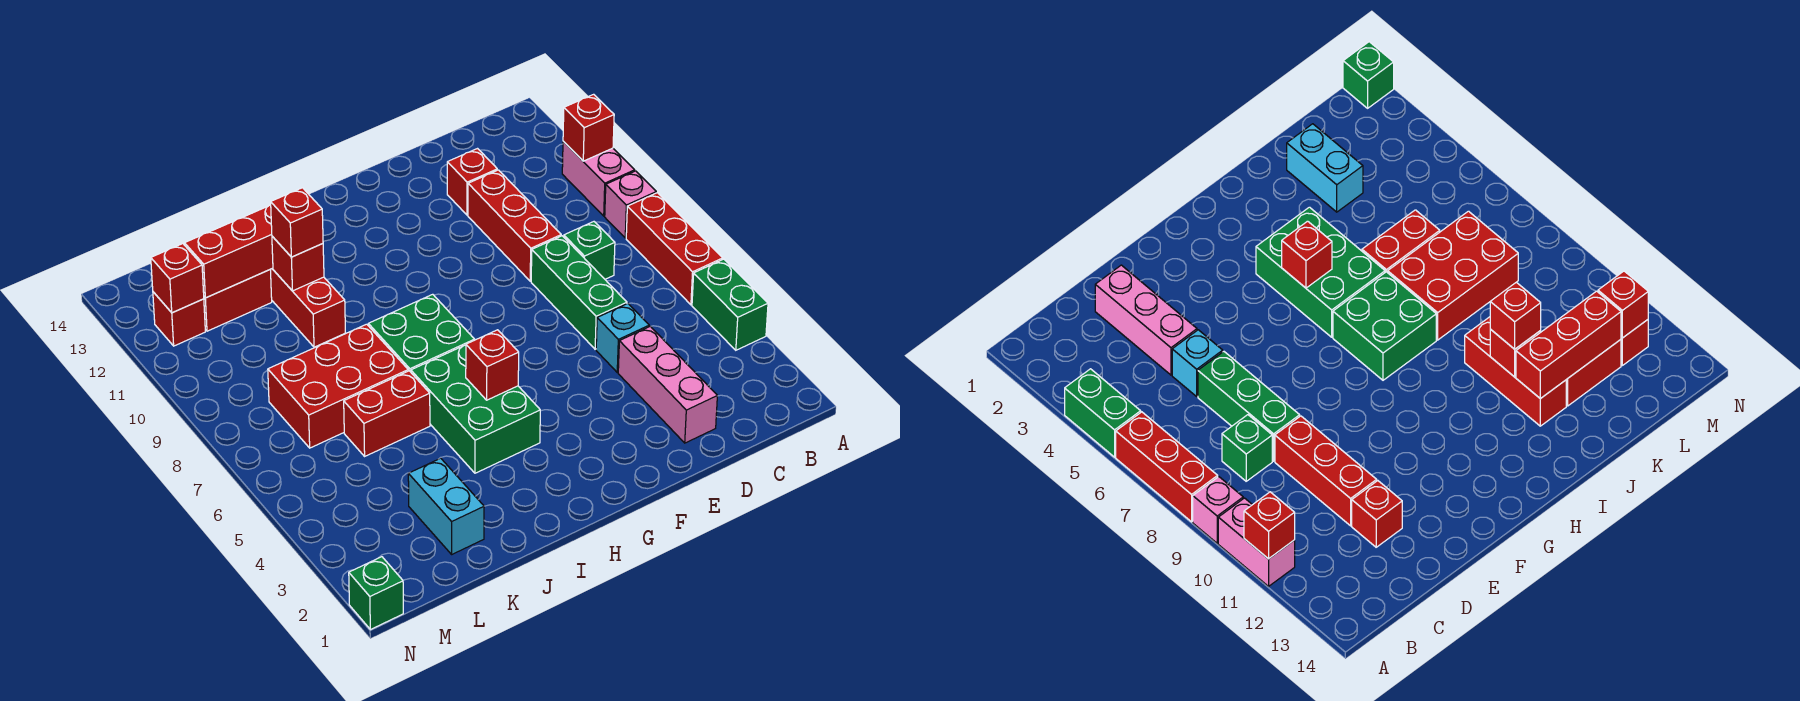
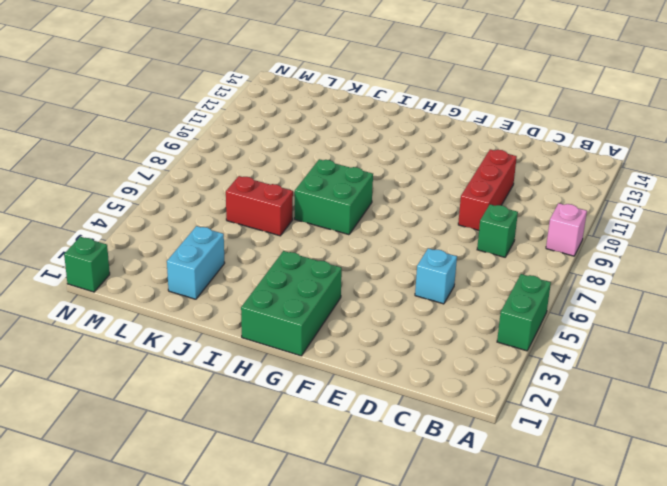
green brick G1:H3 level 1 -> green brick H4:I6 level 1
none -> red brick A6:A8 level 1
none -> pink brick A10:A11 level 1
none -> pink brick D2:D4 level 1

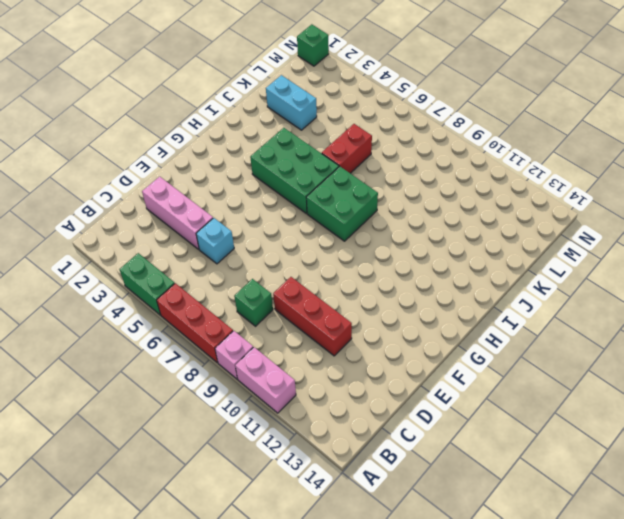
none -> green brick D6:D8 level 1
none -> red brick D12 level 1
none -> red brick J7:L8 level 1

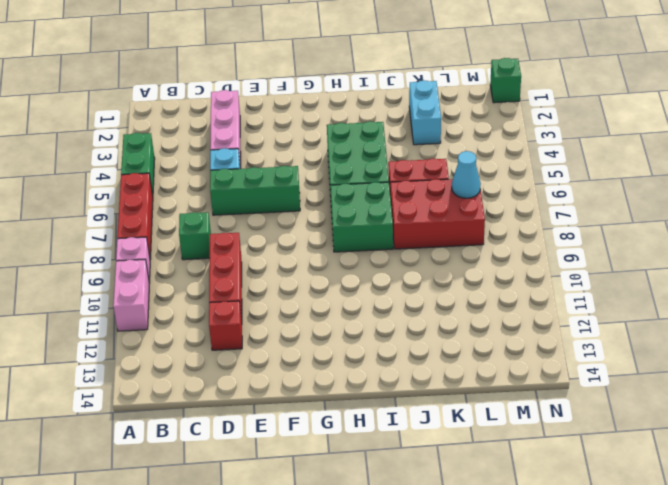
green brick D6:F6 level 1 -> green brick D6:D8 level 1
cyan cone L7 level 2 -> none
none -> red brick J10:J12 level 1
none -> red brick K12:L12 level 1
none -> red brick M12 level 1

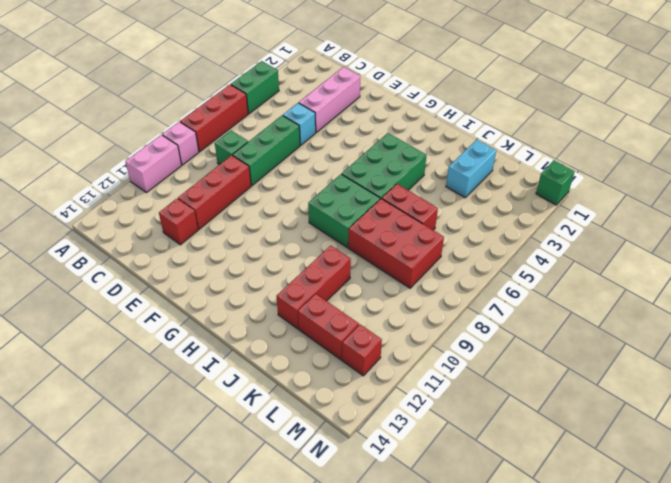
none -> red brick A11 level 2
none -> red brick H5 level 2
none -> red brick J11 level 2

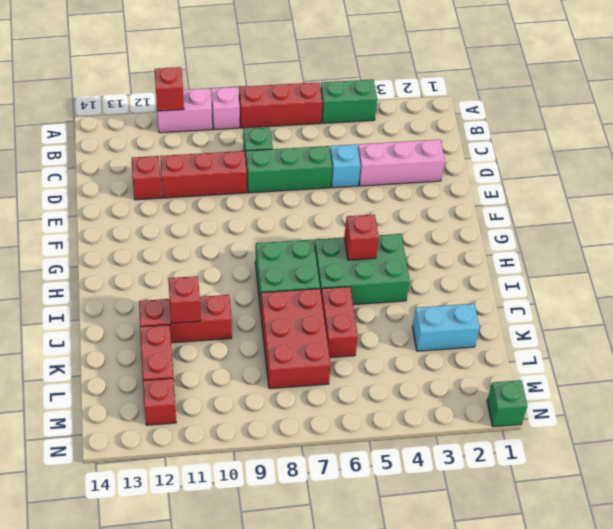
none -> red brick J12:L12 level 2
none -> red brick M12 level 2
none -> red brick J11 level 3

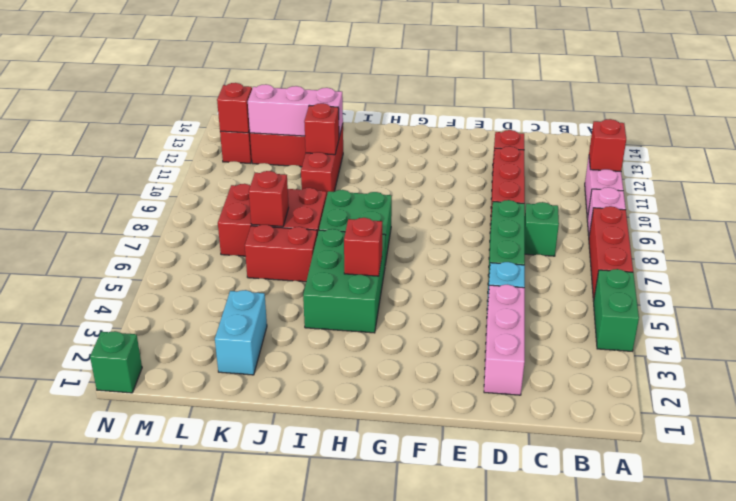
pink brick J12:L12 level 2 -> red brick J12:L12 level 2
red brick K7 level 2 -> red brick J11 level 3

